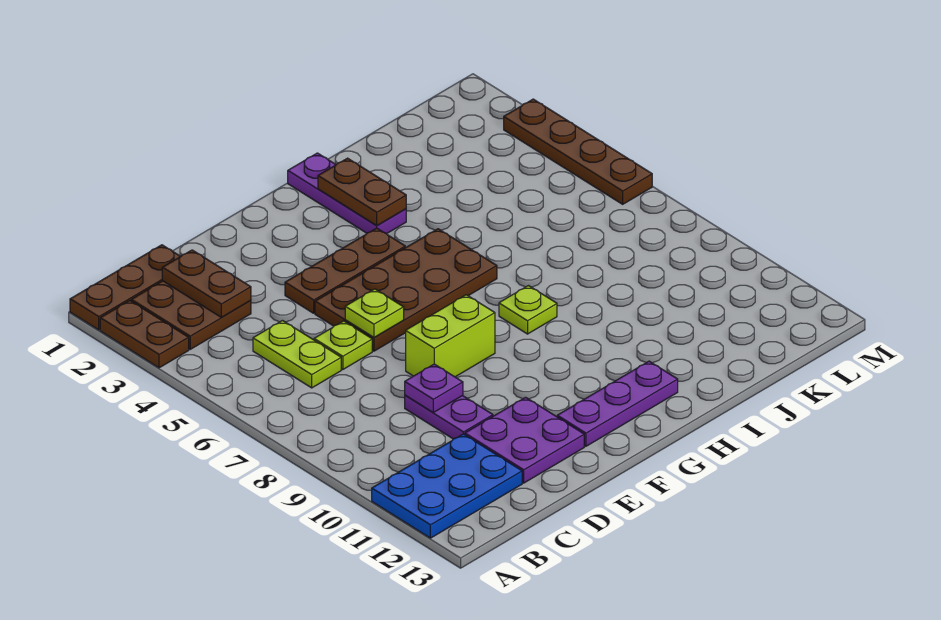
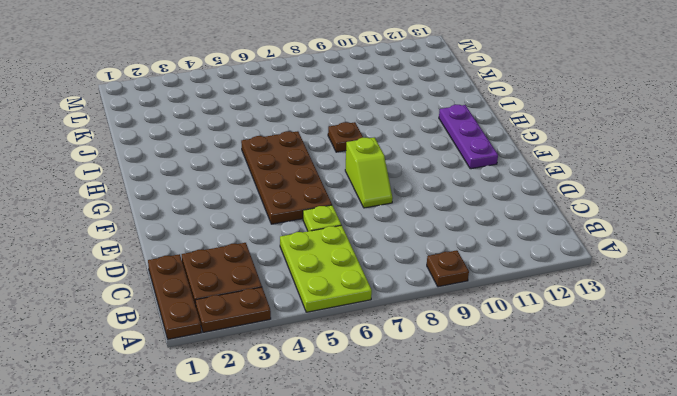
lime plate A5:C6 level 1 -> lime plate C5:C6 level 1
brown plate A9 level 1 -> none
lime slope E8:F8 level 1 top F -> lime brick E8:F8 level 1
brown plate H8 level 1 -> lime plate H8 level 1
none -> blue plate A11:C12 level 1
none -> purple plate D9:D10 level 1
none -> purple plate D11:E12 level 1

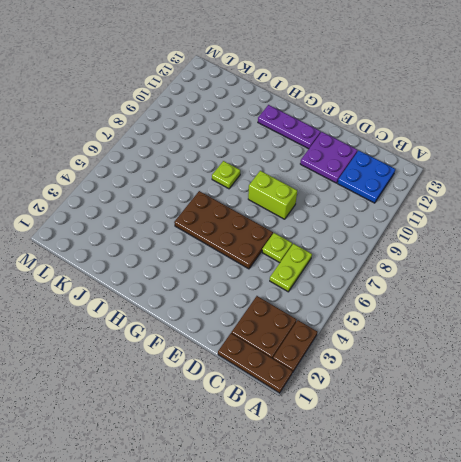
blue plate B11:C12 level 1 -> blue plate A11:C12 level 1
none -> purple plate D9:D10 level 1
none -> brown plate E4:G4 level 1
none -> purple plate H1:H3 level 1

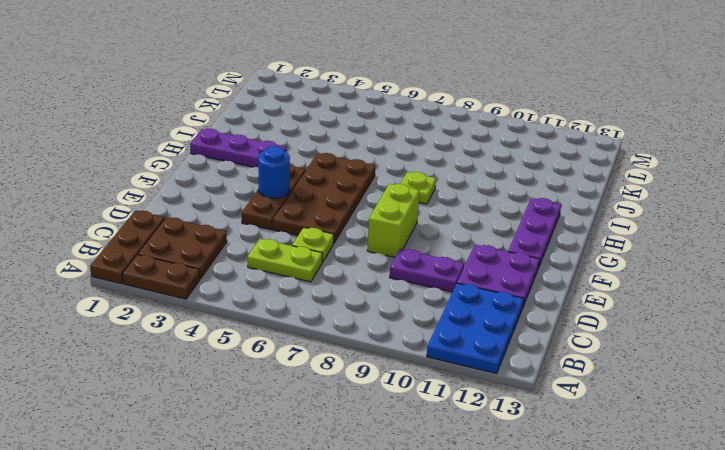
blue round brick F4 level 2 -> none
none -> brown plate M3:M6 level 1
none -> brown plate C2:C3 level 2
none -> purple plate D9 level 2

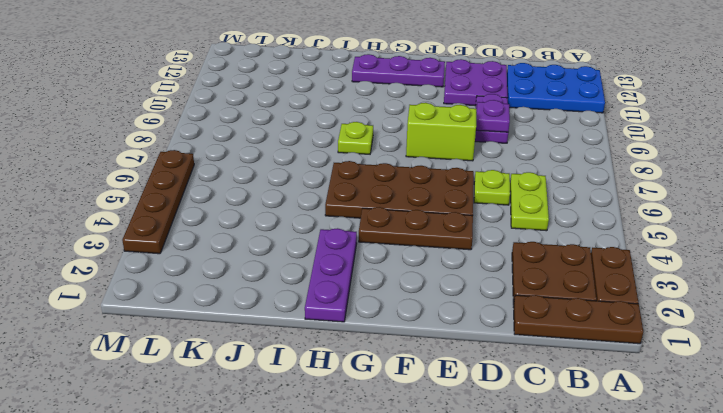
none -> brown plate C2:C3 level 2
none -> lime plate E6 level 2
none -> brown plate H2:H3 level 2

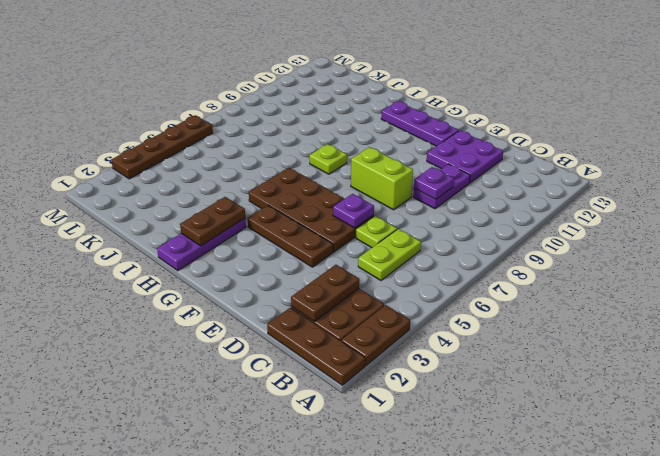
purple plate E6 level 2 -> lime plate E6 level 2
none -> blue plate A11:C12 level 1

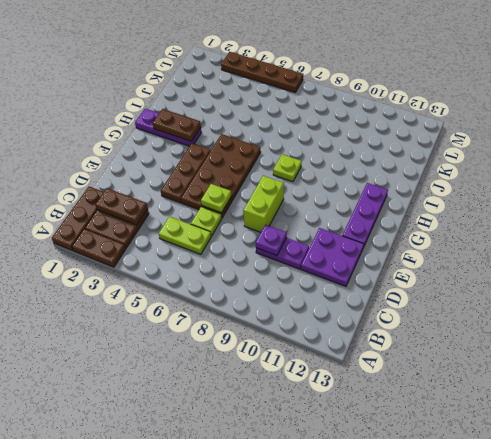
none -> blue plate A11:C12 level 1

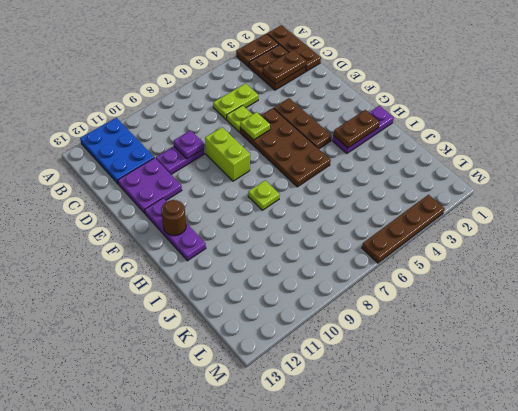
brown round brick G12 level 2 -> none

